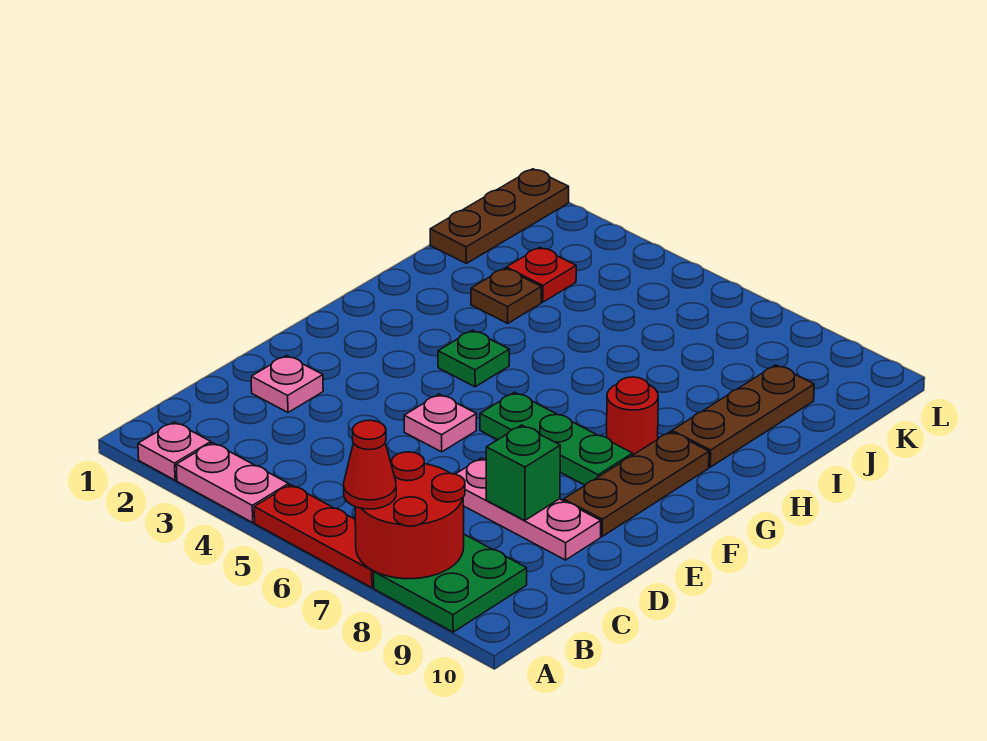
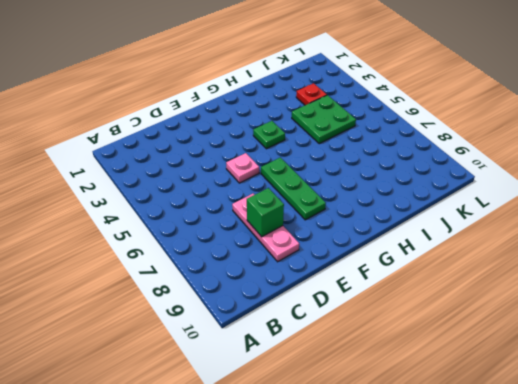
green plate I4:J5 level 1 -> green plate A8:B9 level 1
none -> pink plate A2 level 1
none -> pink plate A3:A4 level 1
none -> red plate A5:A7 level 1

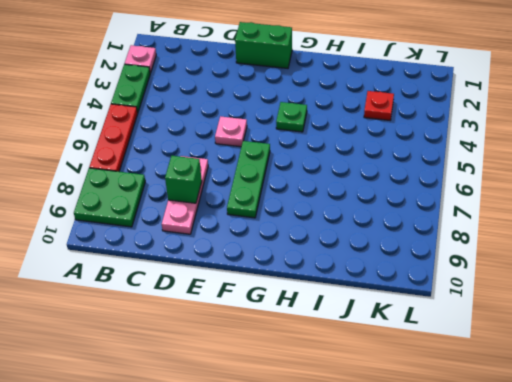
green plate A3:A4 level 1 -> pink plate A3:A4 level 1
green brick E1:F1 level 1 -> none
none -> pink plate D2 level 1
none -> brown plate E9:G9 level 1
none -> red round brick G8 level 1

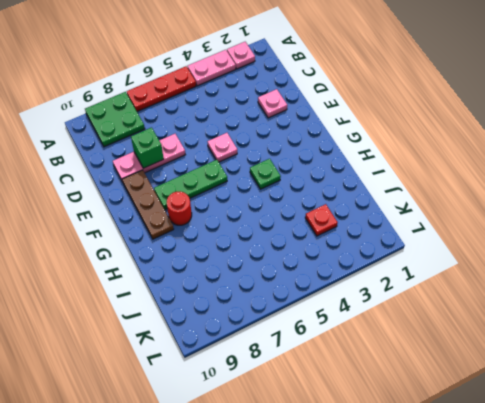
none -> brown plate H9:J9 level 1
none -> brown plate I3 level 1
none -> brown plate J1:L1 level 1

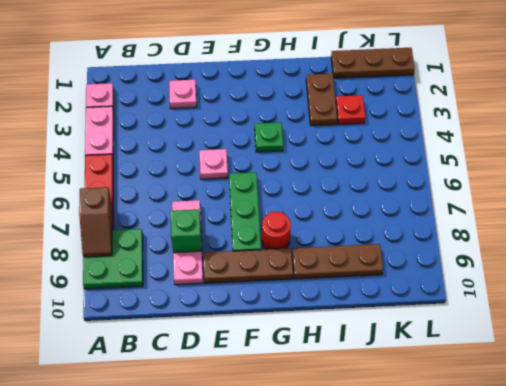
brown slope A7:A8 level 2 top 7 -> red round brick A7:B8 level 2
brown plate I2:I3 level 1 -> brown plate I3 level 1
none -> red cone A7 level 3

